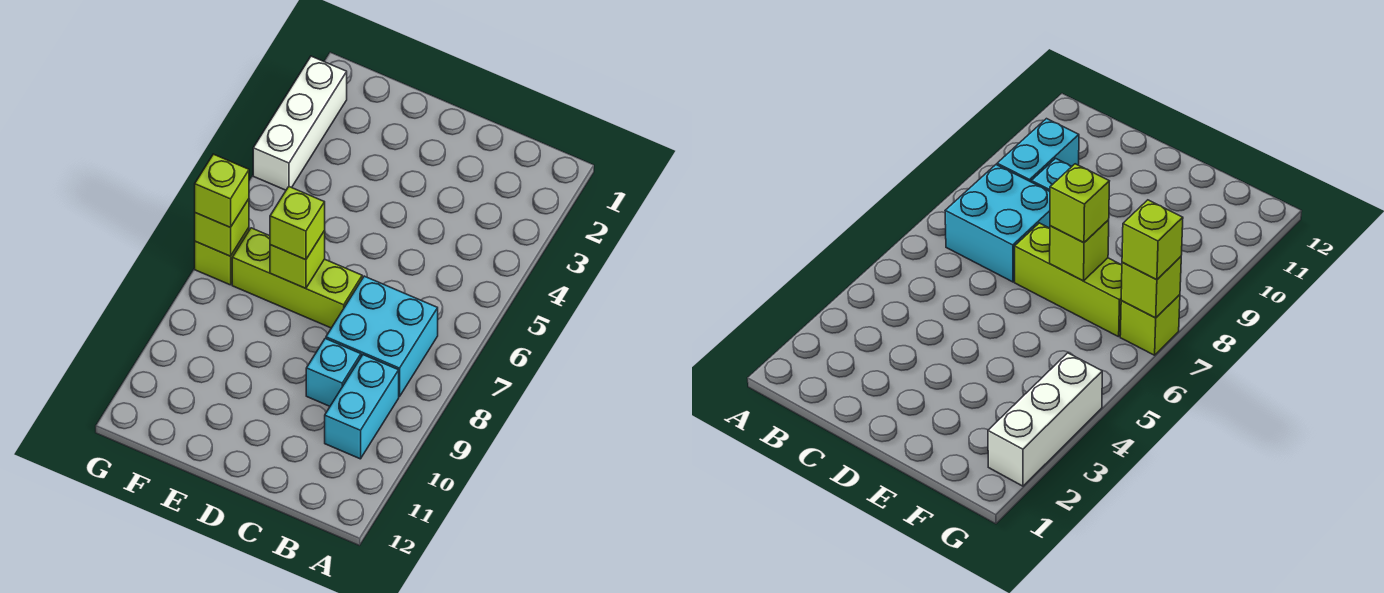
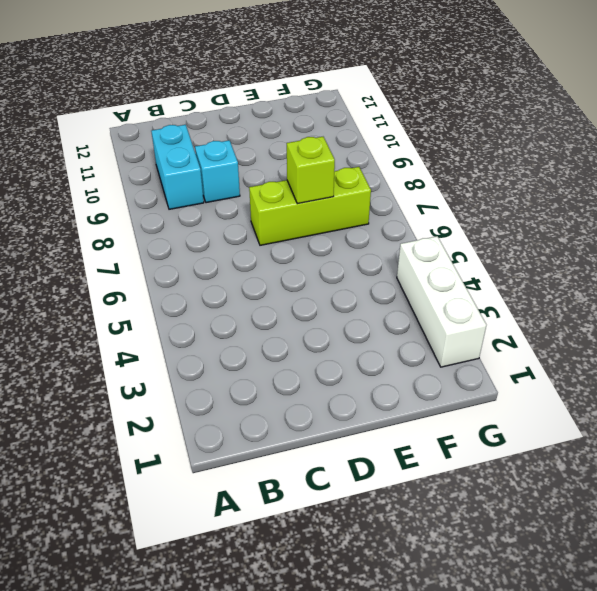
none -> cyan brick B7:C8 level 1
none -> lime brick G7 level 1

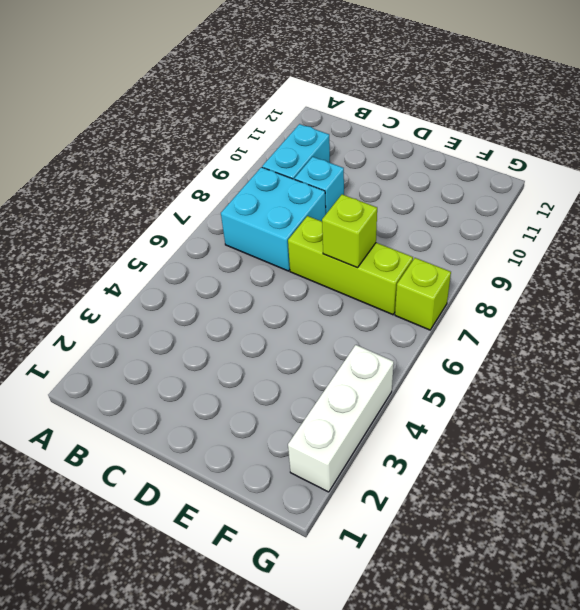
none -> lime brick G7 level 2
none -> lime brick E7 level 3

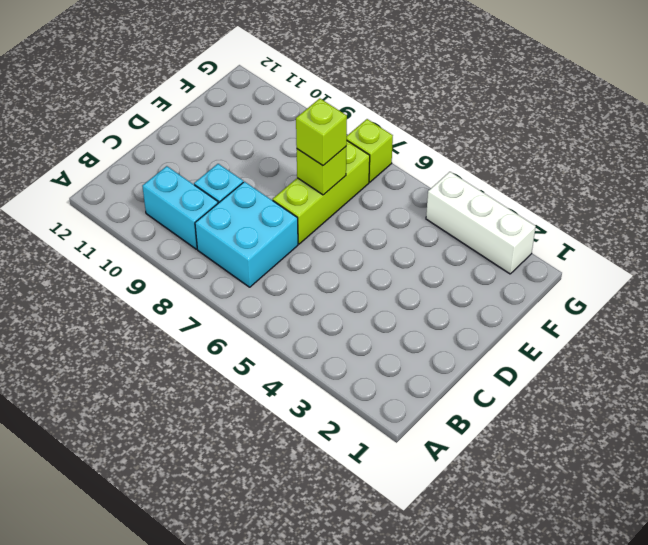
none -> lime brick G7 level 2
none -> lime brick G7 level 3

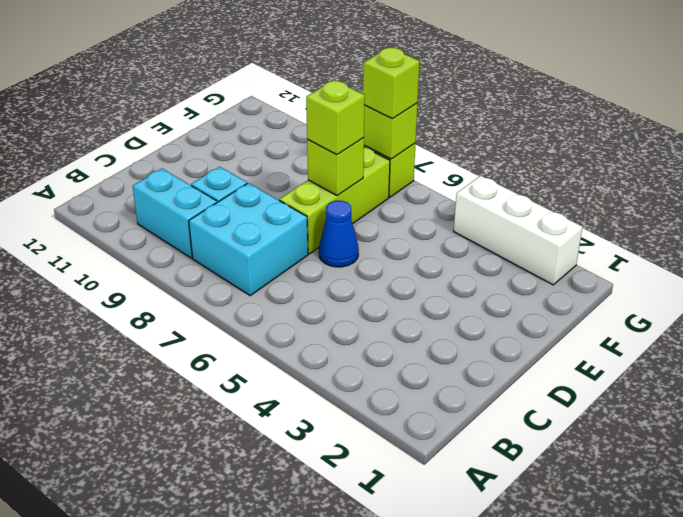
blue cone D6 level 1 -> none

